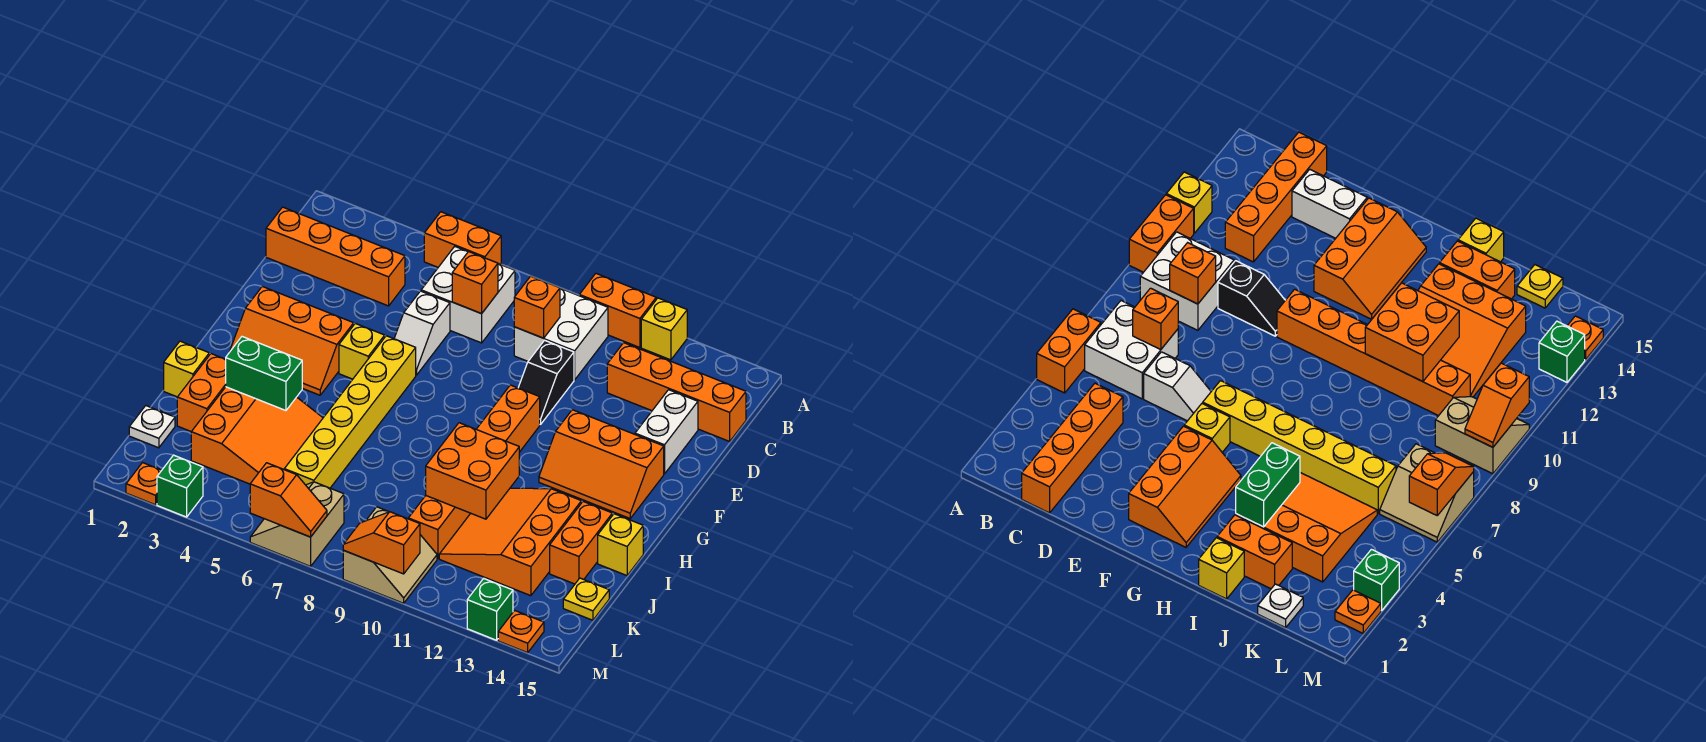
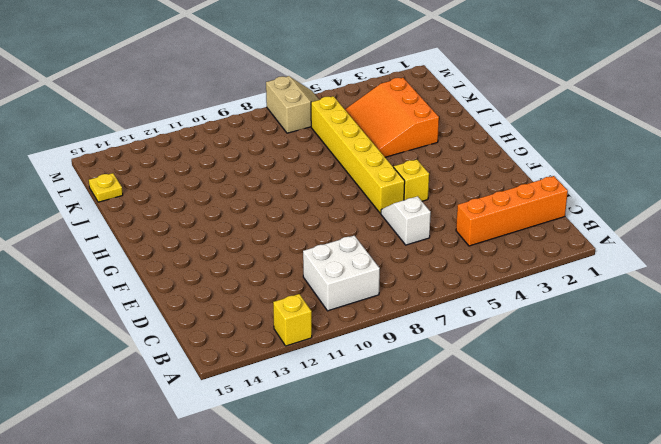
none -> orange brick A5:A6 level 1
none -> orange brick A10:A11 level 1
none -> white brick B6:C7 level 1
none -> orange brick C12:C15 level 1

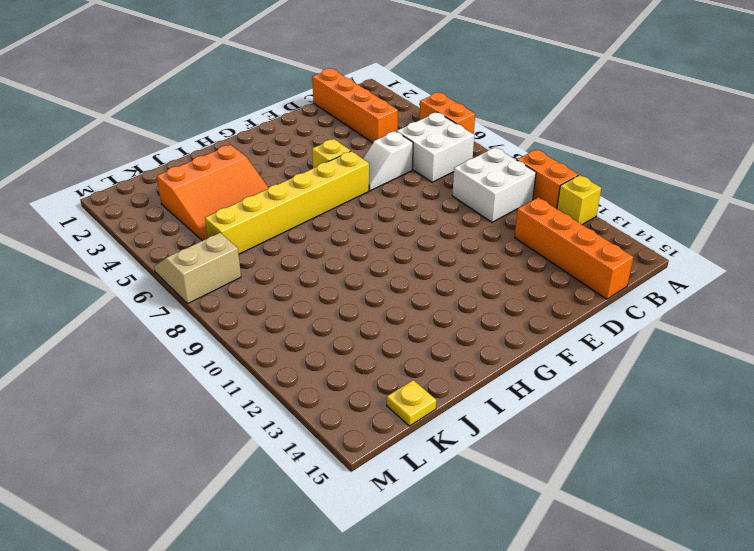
none -> black slope D10:E10 level 1 top D
none -> white brick D14:E14 level 1
none -> orange slope F2:G4 level 1 top F
none -> orange brick F10:K10 level 1

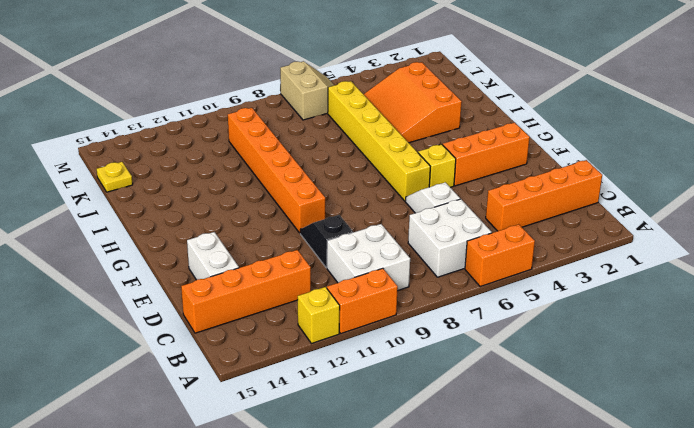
none -> orange slope F12:G14 level 1 top F
none -> yellow brick I1 level 1
none -> orange brick I2:J2 level 1
none -> orange slope I11:K13 level 1 top 13

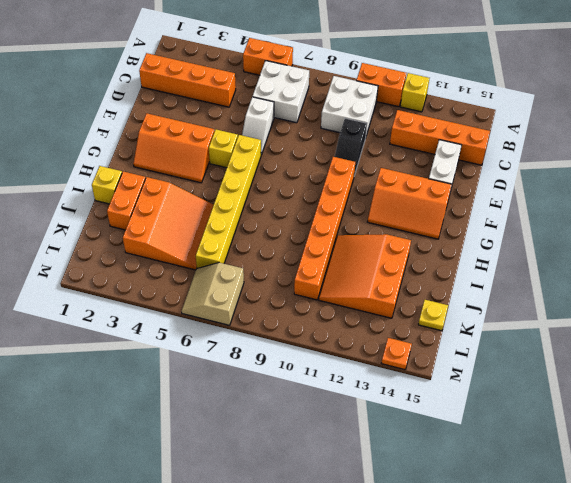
none -> orange brick I14:J14 level 1
none -> yellow brick I15 level 1
none -> white plate K1 level 1
none -> tan slope L9:M10 level 1 top 9

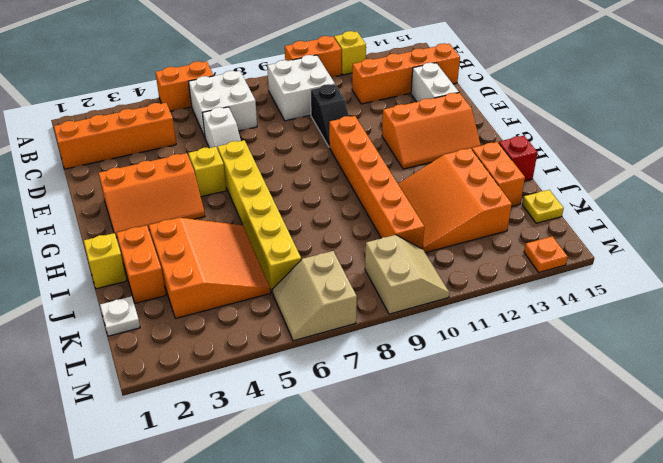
red brick I15 level 1 -> yellow brick I15 level 1
none -> orange plate M2 level 1
none -> green brick M3 level 1
none -> green brick M13 level 1
none -> orange brick C7 level 2

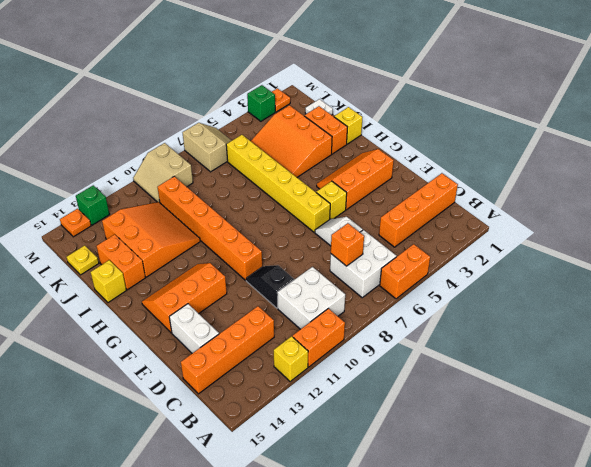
none -> orange brick C9 level 2
none -> green brick I3:I4 level 2
none -> orange brick I10:J11 level 2
none -> orange slope M6:M7 level 2 top 6

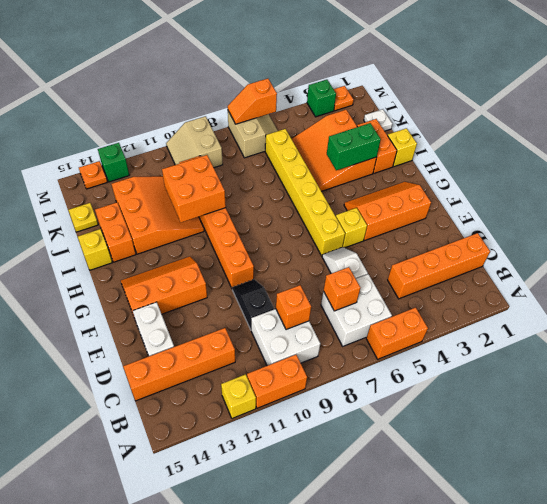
none -> orange slope M9:M10 level 2 top 10

